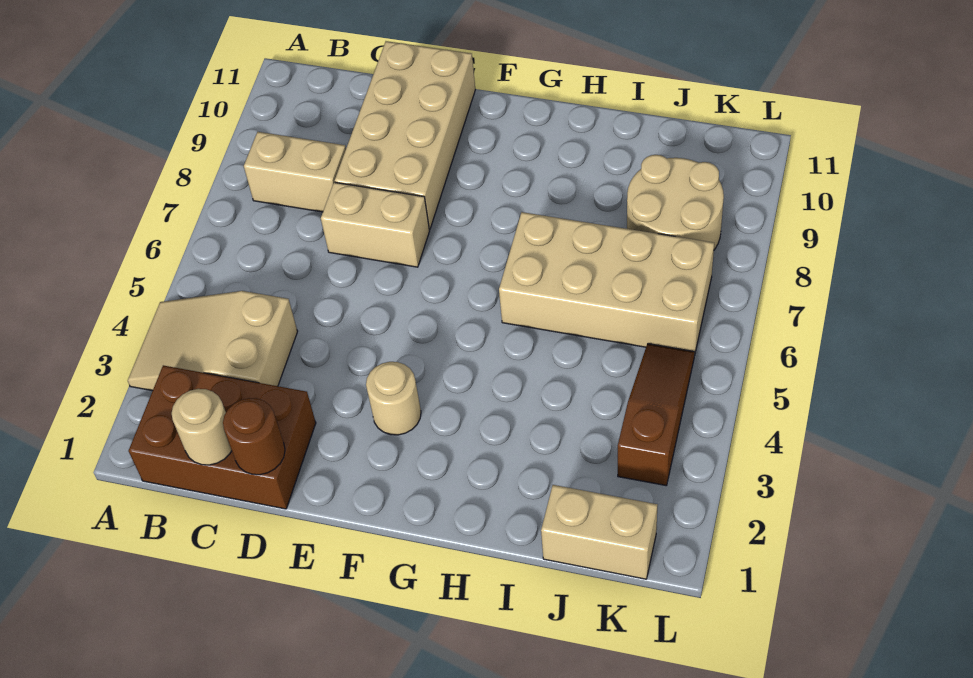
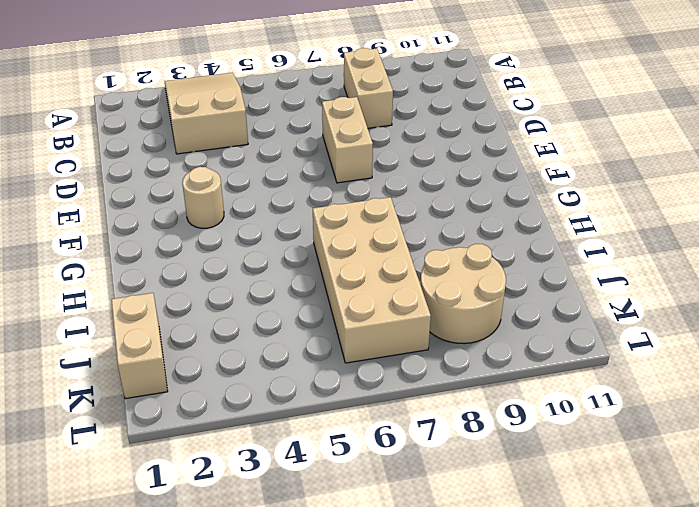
none -> brown brick B1:D2 level 1
none -> tan brick D8:E11 level 1
none -> brown slope K3:K5 level 1 top 3

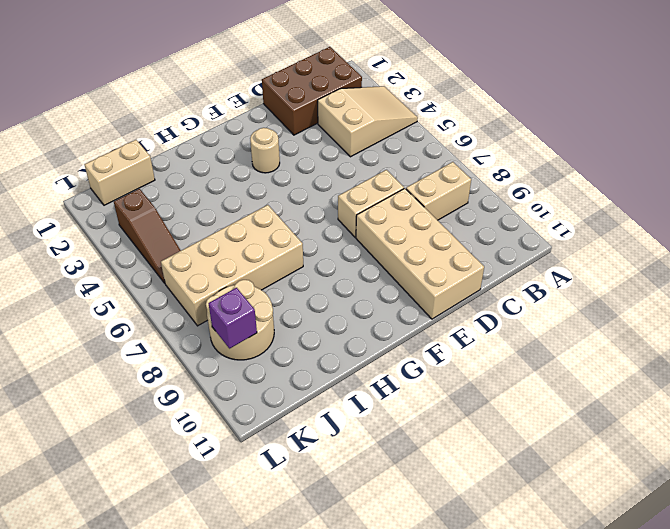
purple brick K9 level 2 -> none
none -> tan round brick C1 level 2
none -> brown round brick D1 level 2

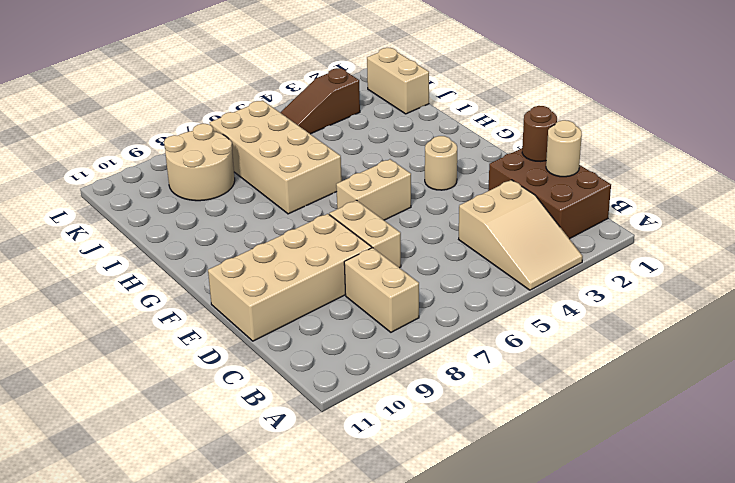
tan brick F5:F6 level 1 -> none

